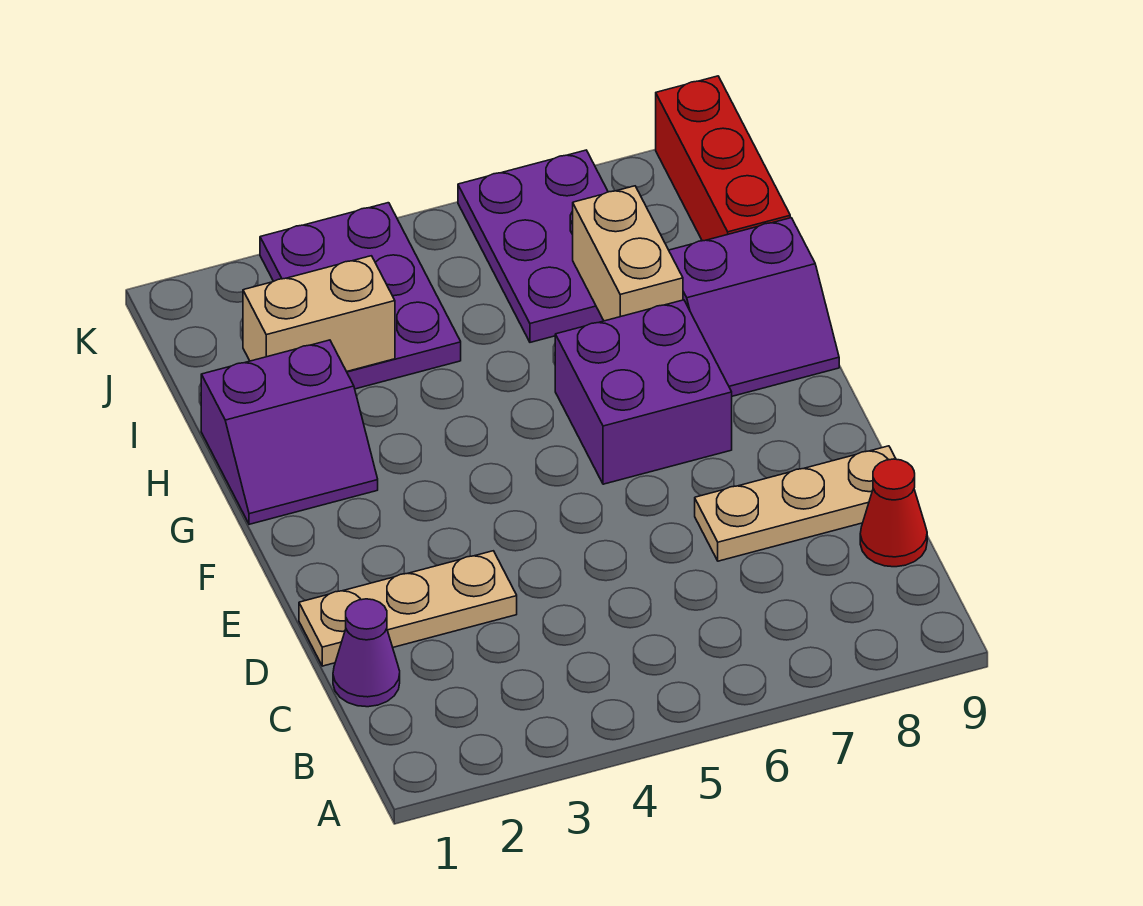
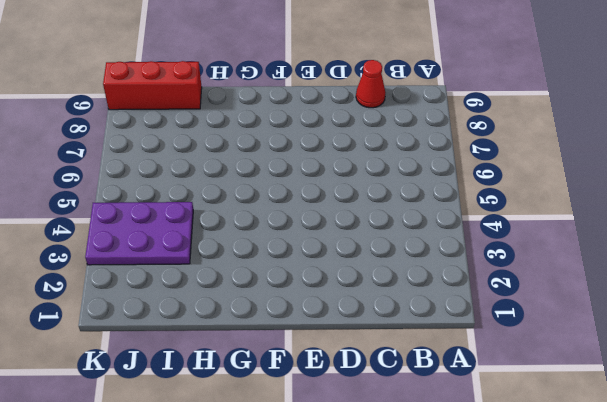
none -> purple cone C1 level 1
none -> tan plate D1:D3 level 1
none -> tan plate D7:D9 level 1

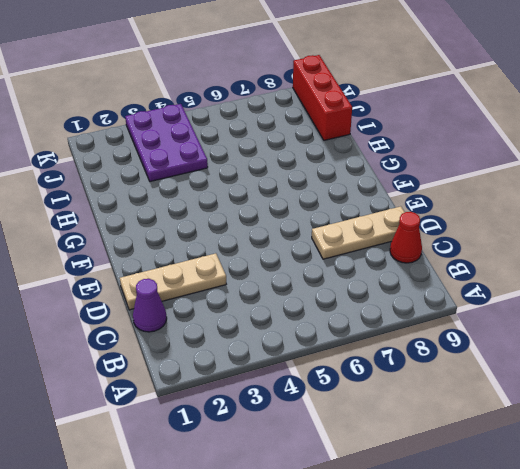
none -> purple brick F6:G7 level 1
none -> purple slope G1:H2 level 1 top H
none -> purple slope G8:H9 level 1 top H

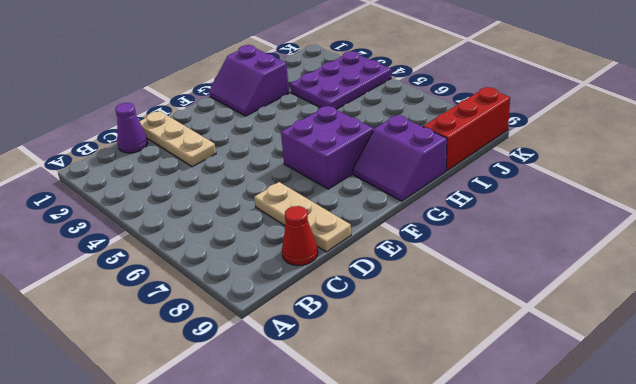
none -> purple plate I6:K7 level 1
none -> tan brick H7:I7 level 2
none -> tan brick I2:I3 level 2

